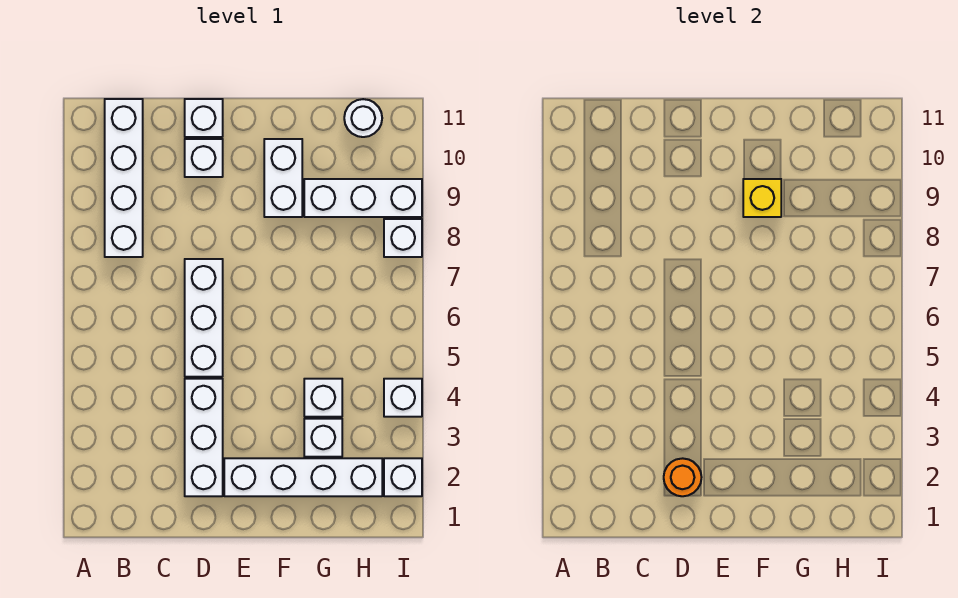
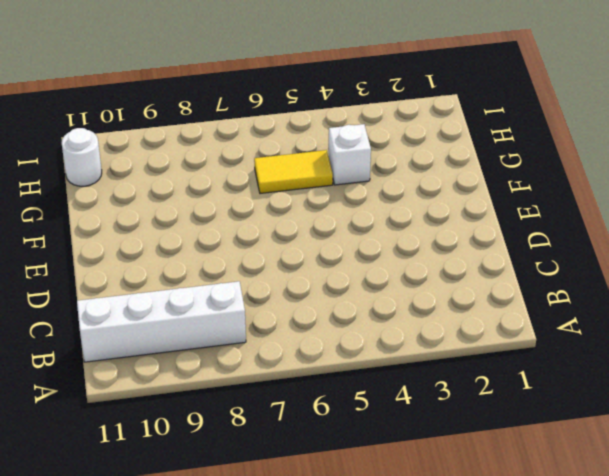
yellow tile G5:G6 level 1 -> none
none -> white brick D2:D4 level 1
none -> white brick D5:D7 level 1
none -> white brick D10 level 1

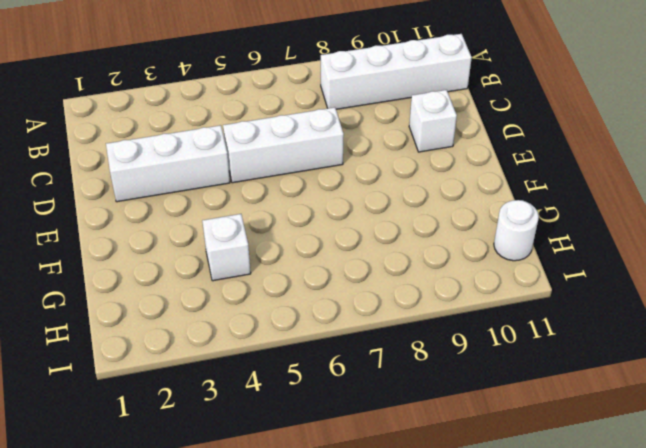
none -> white brick D11 level 1
none -> white brick E2:H2 level 1
none -> white brick F9:F10 level 1

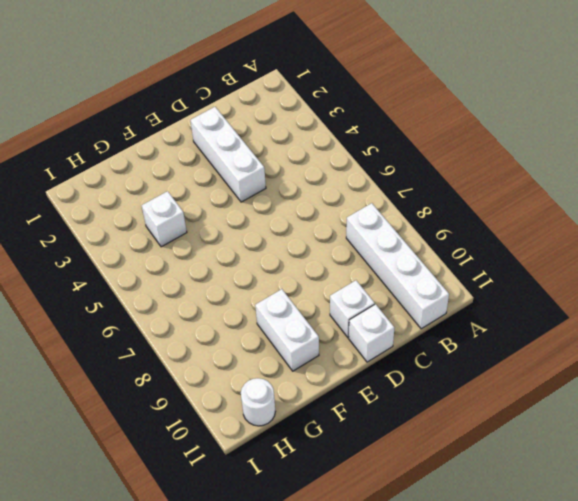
none -> white brick D5:D7 level 1
none -> white brick E2:H2 level 1
none -> white brick G3 level 1

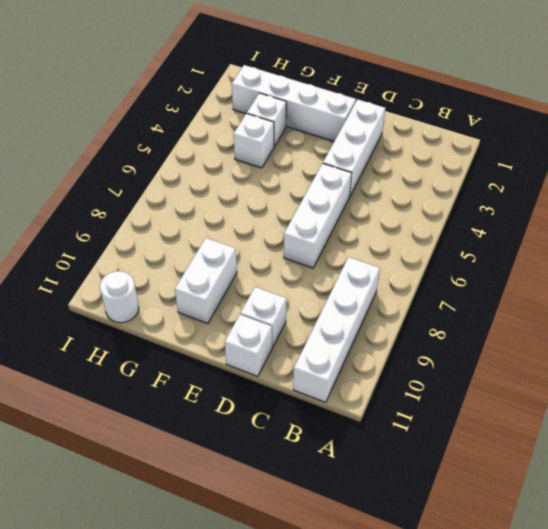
none -> white brick G9:I9 level 1
none -> white brick I2 level 1
none -> white brick I4 level 1

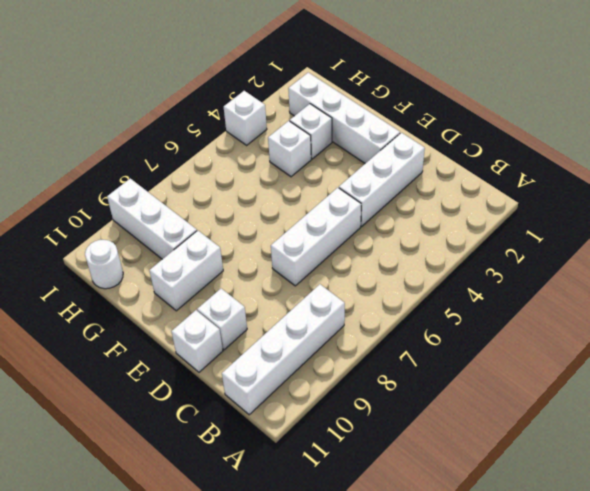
none -> white brick I2 level 1
none -> white brick I8 level 1
none -> orange round brick D2 level 2

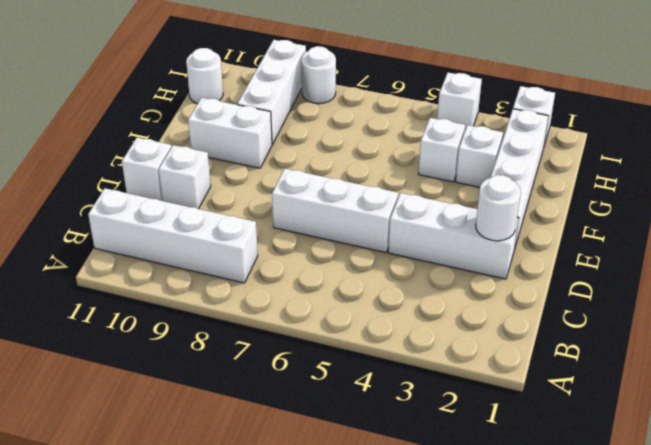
white round brick D2 level 2 -> orange round brick D2 level 2
white round brick I8 level 1 -> white brick I8 level 1
none -> yellow brick F9 level 2

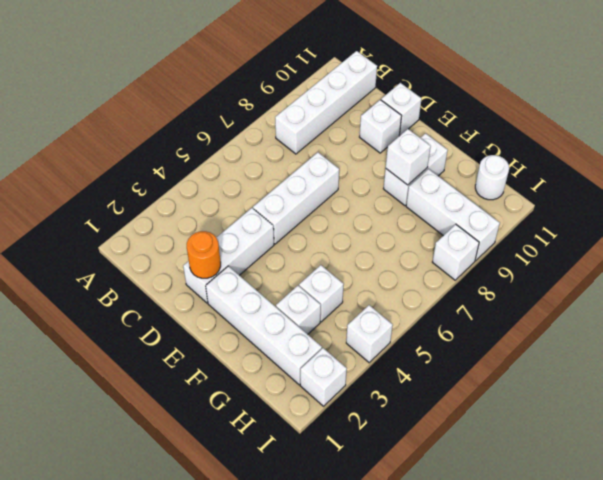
white brick F9 level 2 -> yellow brick F9 level 2

